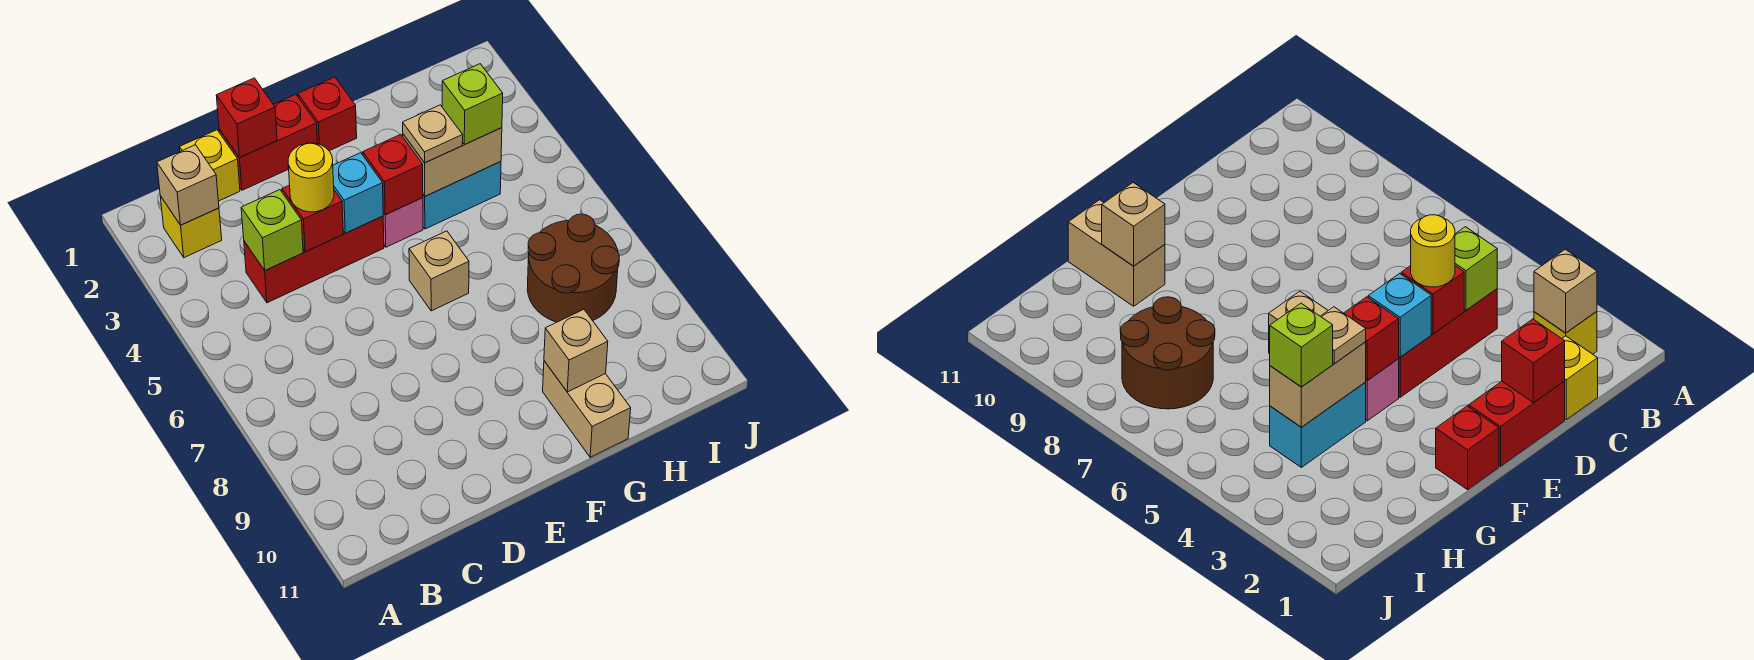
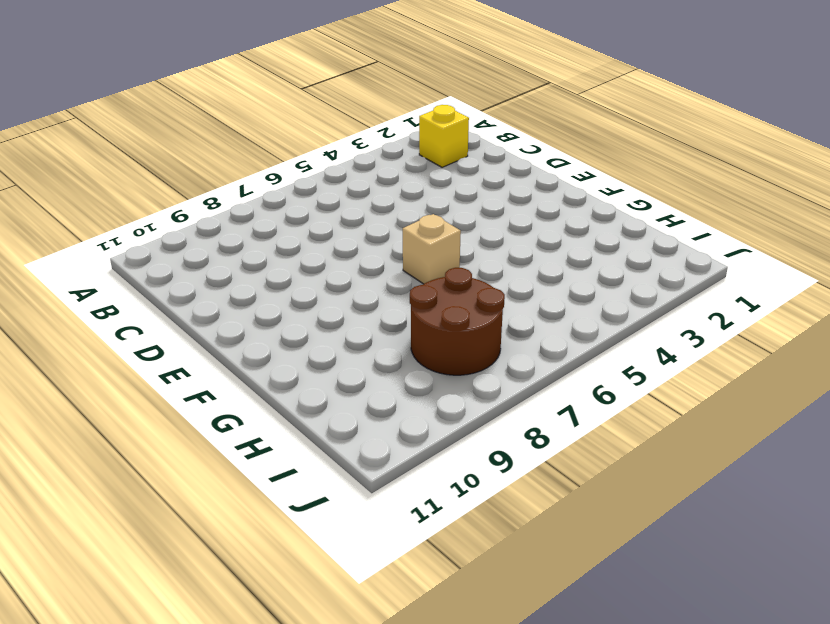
none -> yellow brick C1 level 1
none -> red brick C4:E4 level 1
none -> red brick D1:E1 level 1

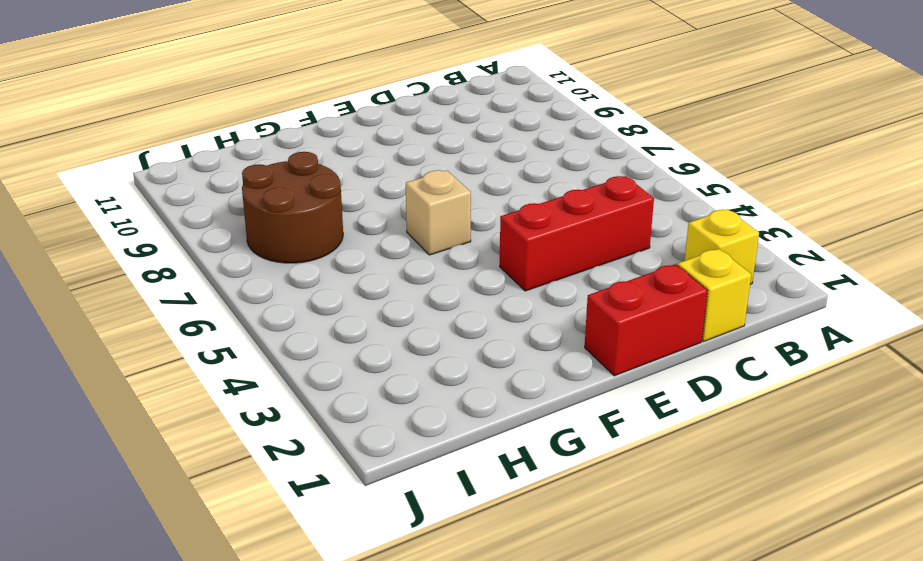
none -> red brick F1 level 1
none -> pink brick F4 level 1
none -> cyan brick G4:H4 level 1

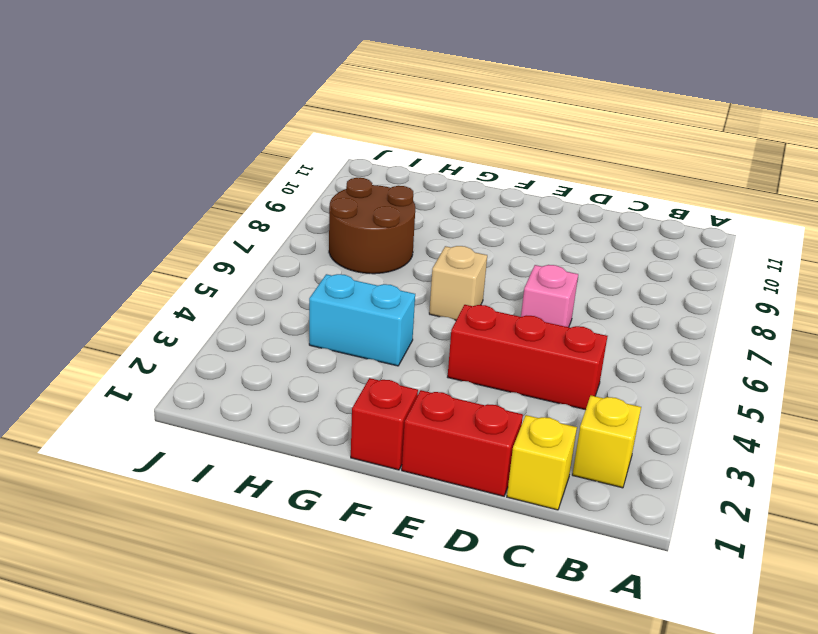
pink brick D6 level 1 -> pink brick F4 level 1
none -> tan brick G10:G11 level 1
none -> tan brick B2 level 2
none -> lime brick C4 level 2

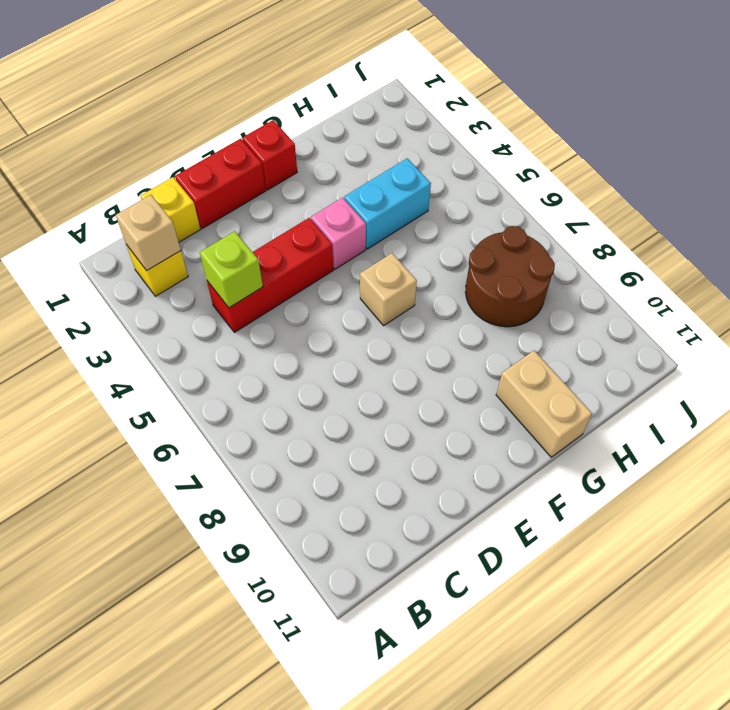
none -> red brick D1 level 2
none -> red brick D4 level 2
none -> cyan brick E4 level 2

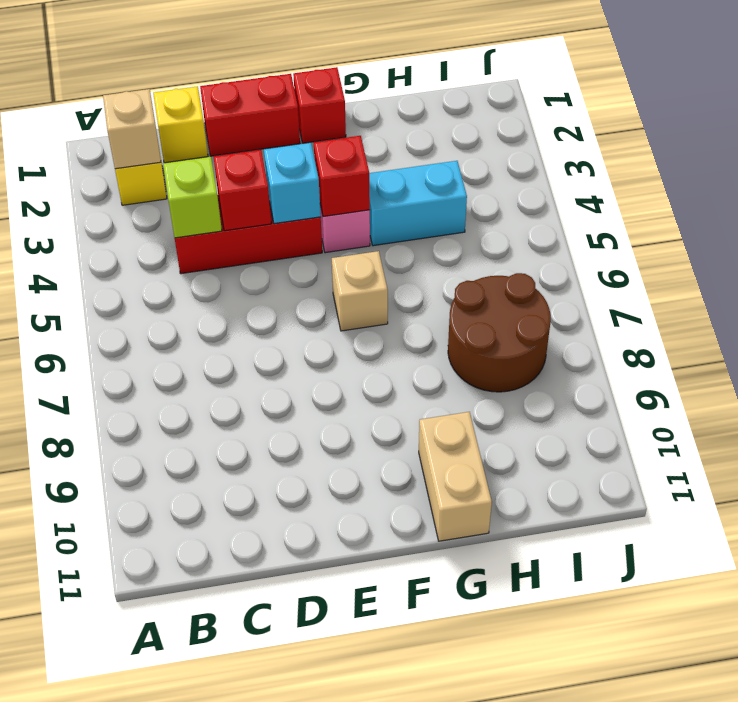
none -> red brick D1 level 2
none -> tan brick G4:H4 level 2
none -> tan brick G10 level 2

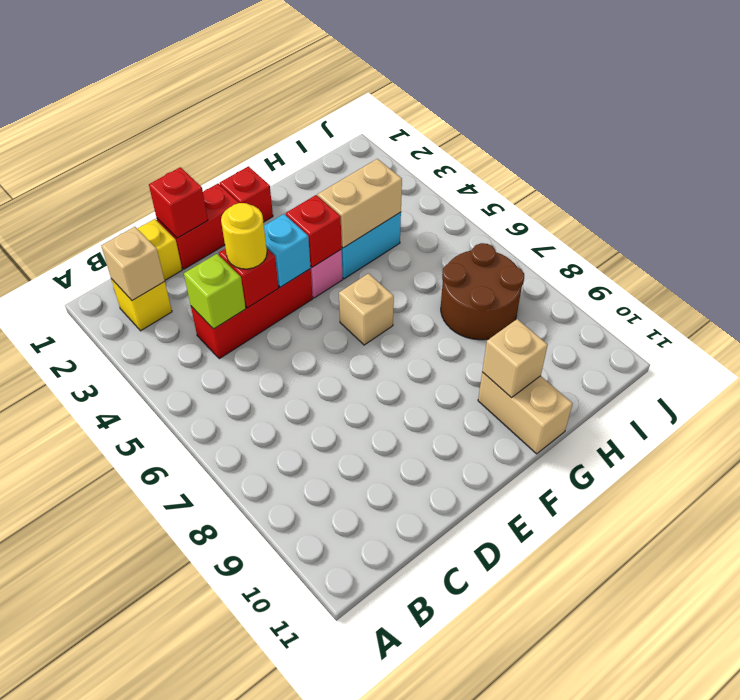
none -> tan plate G4 level 3
none -> lime brick H4 level 3

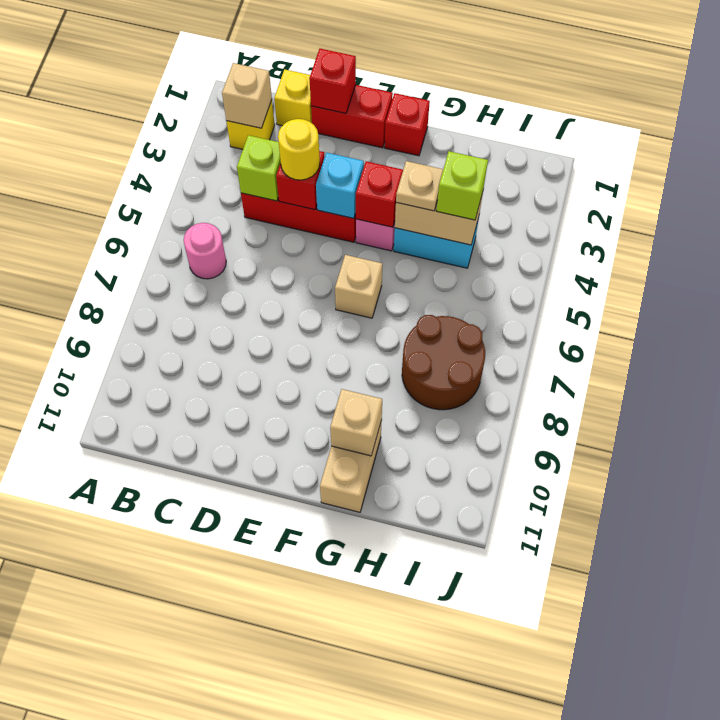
pink round brick B6 level 1 -> none

